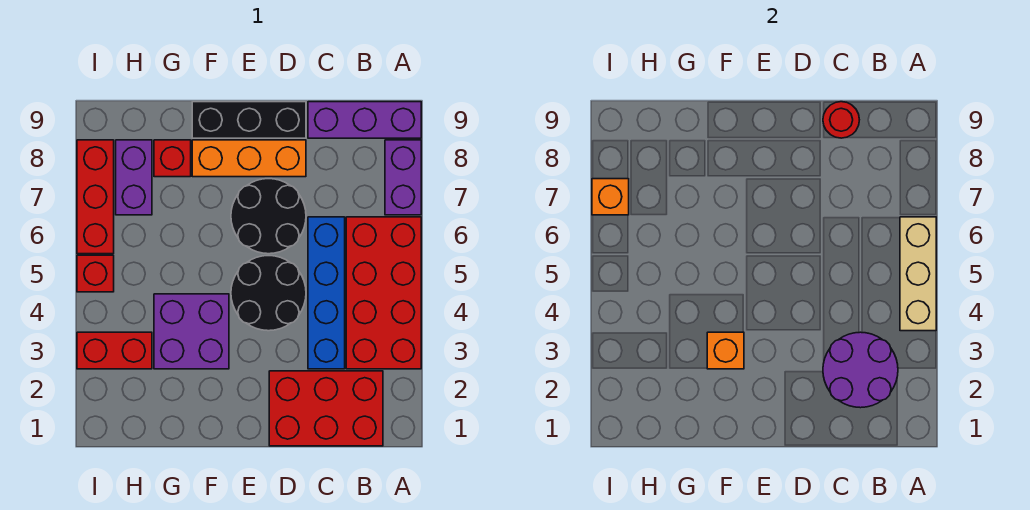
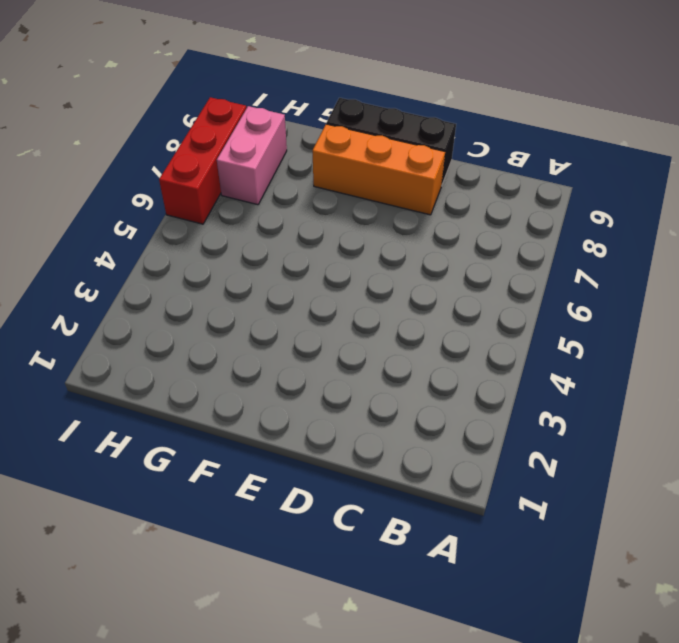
pink brick H7:H8 level 1 -> purple brick H7:H8 level 1
none -> red brick A3:B6 level 1
none -> purple brick A7:A8 level 1
none -> purple brick A9:C9 level 1

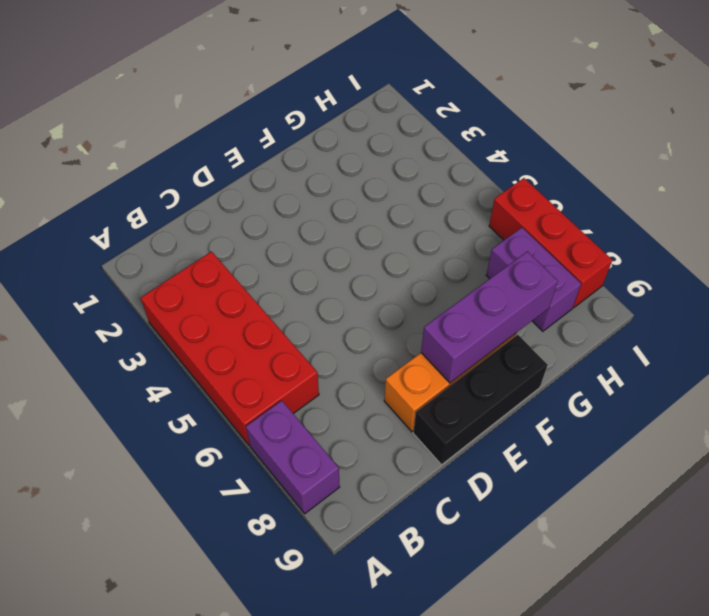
purple brick E8:G8 level 2 -> purple brick A9:C9 level 1
none -> red brick B1:D2 level 1
none -> blue brick C3:C6 level 1
none -> black round brick D4:E5 level 1

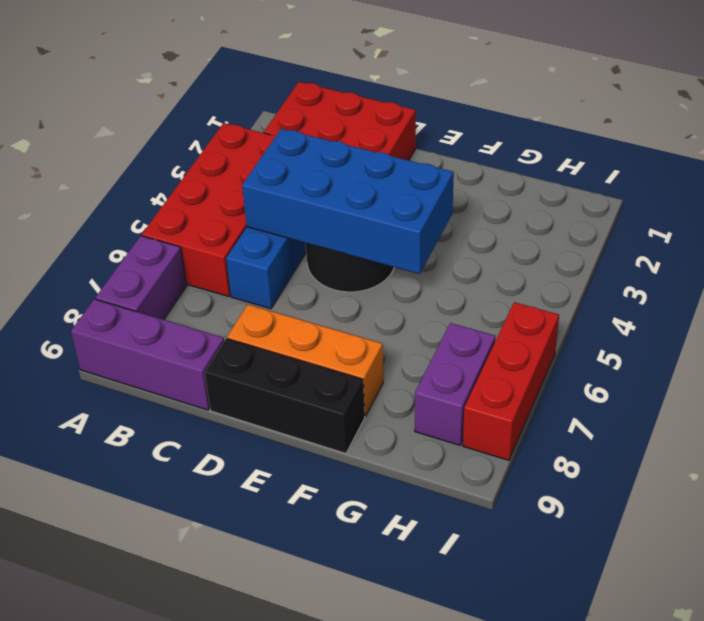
blue brick C4:F5 level 2 -> none
none -> black round brick D6:E7 level 1
none -> purple brick F3:G4 level 1
none -> red brick G8 level 1

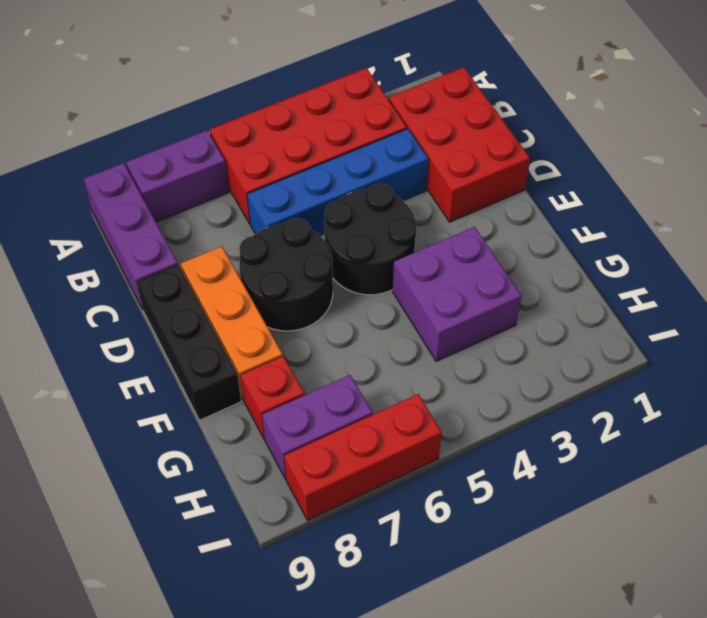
none -> red brick H3:I3 level 1
none -> red brick I5 level 1
none -> tan brick A4:A6 level 2

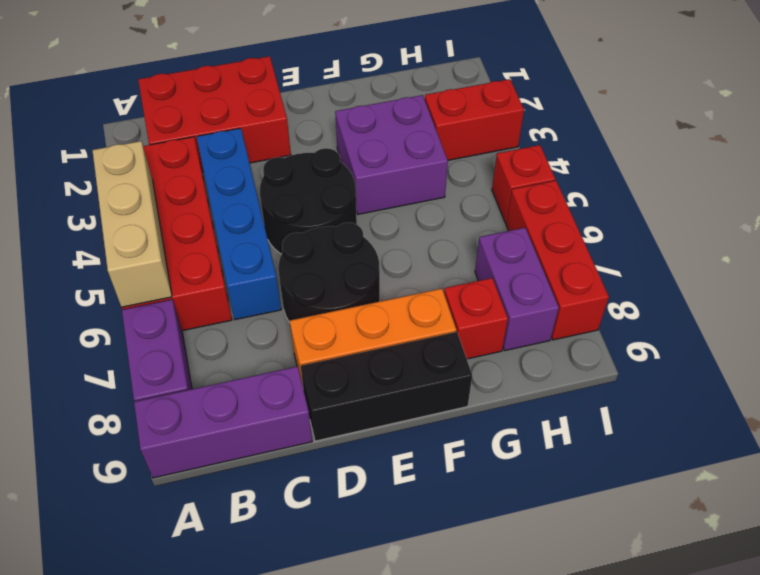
none -> purple round brick B2:C3 level 2
none -> red round brick C9 level 2
none -> orange brick F3 level 2

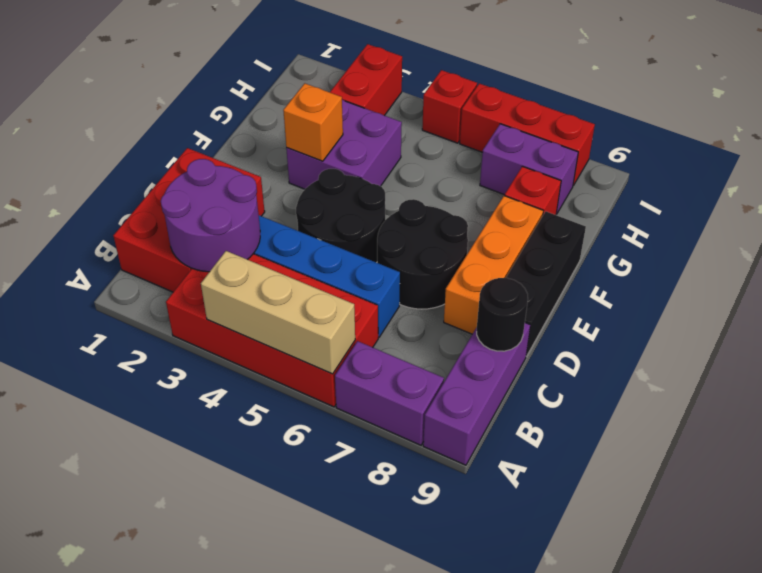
black round brick C9 level 2 -> red round brick C9 level 2
none -> orange brick I7 level 2

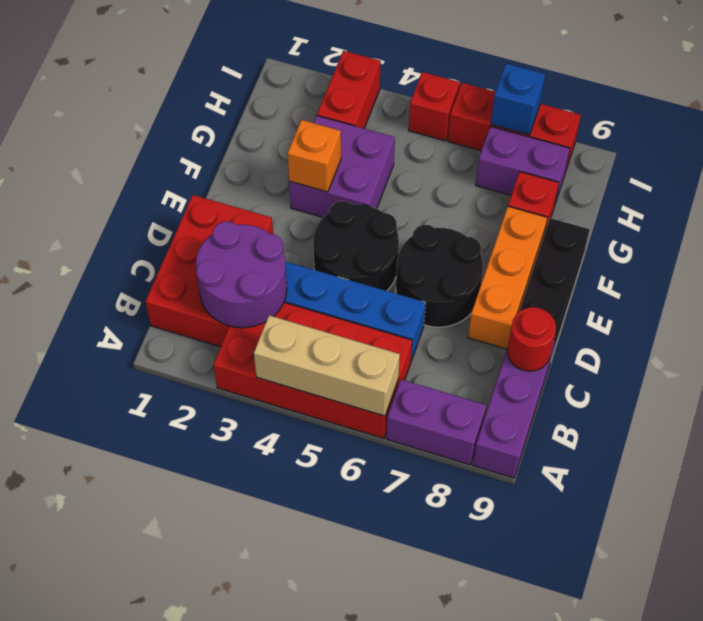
blue brick I7 level 2 -> orange brick I7 level 2

